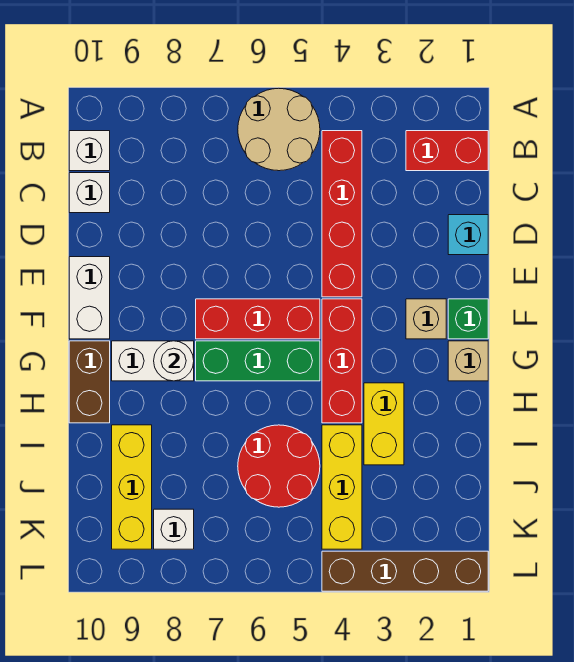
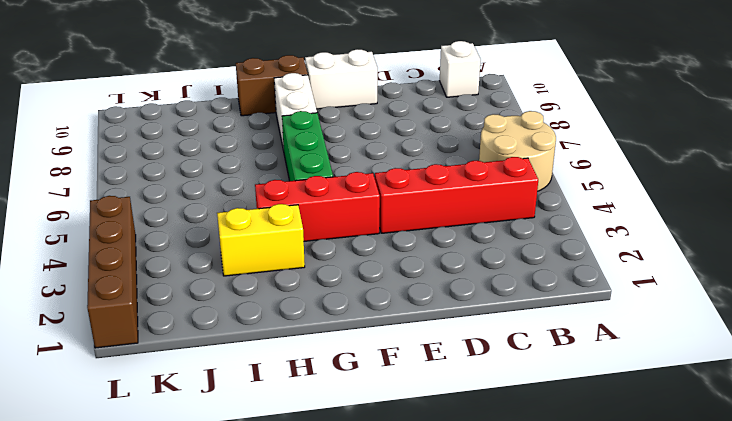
none -> red brick B1:B2 level 1
none -> white brick C10 level 1
none -> cyan brick D1 level 1

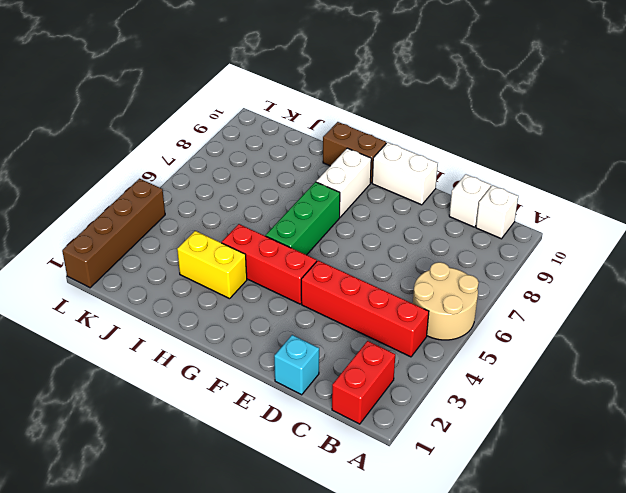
none -> green brick F1 level 1
none -> tan brick F2 level 1
none -> red brick F5:F7 level 1

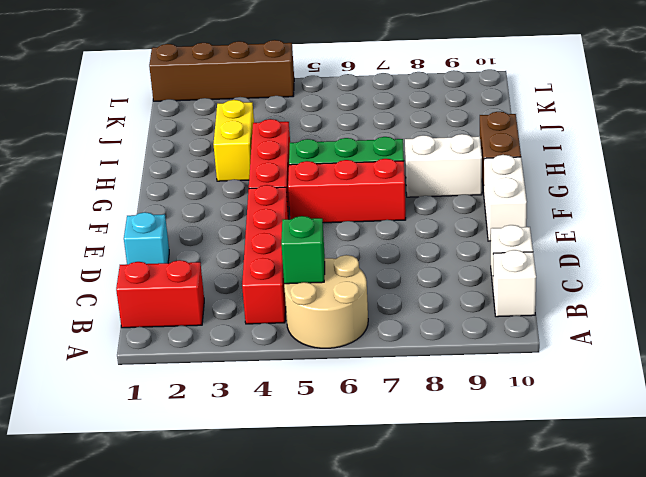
green brick B5 level 2 -> green brick F1 level 1
none -> tan brick F2 level 1
none -> tan brick G1 level 1
none -> yellow brick I4:K4 level 1

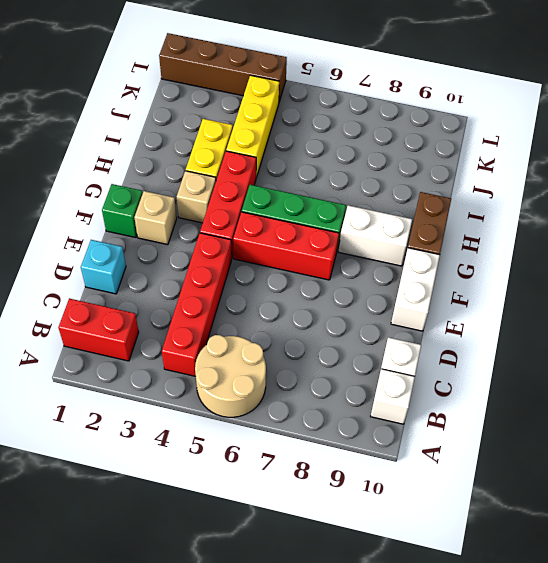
tan brick G3 level 1 -> tan brick G1 level 1
none -> red round brick I5:J6 level 1
none -> yellow brick I9:K9 level 1
none -> white brick K8 level 1

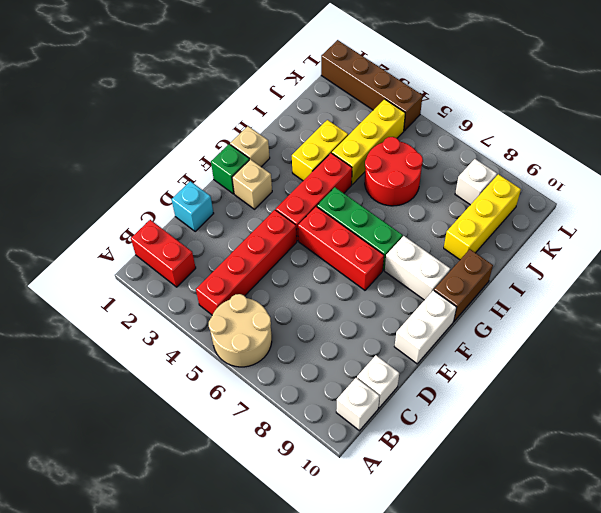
none -> white round brick G8 level 2

